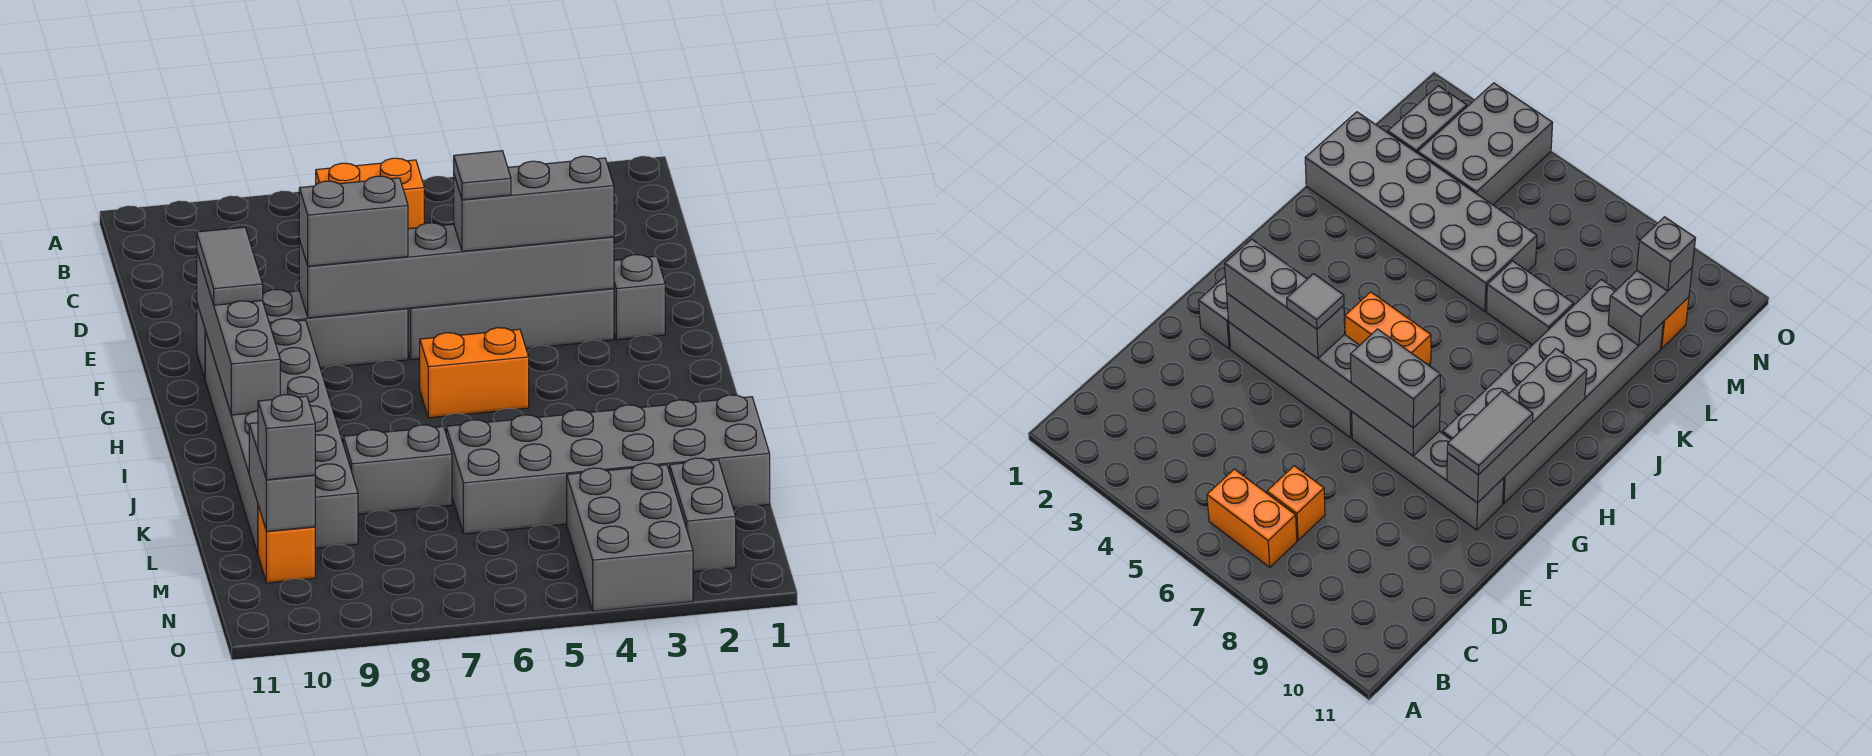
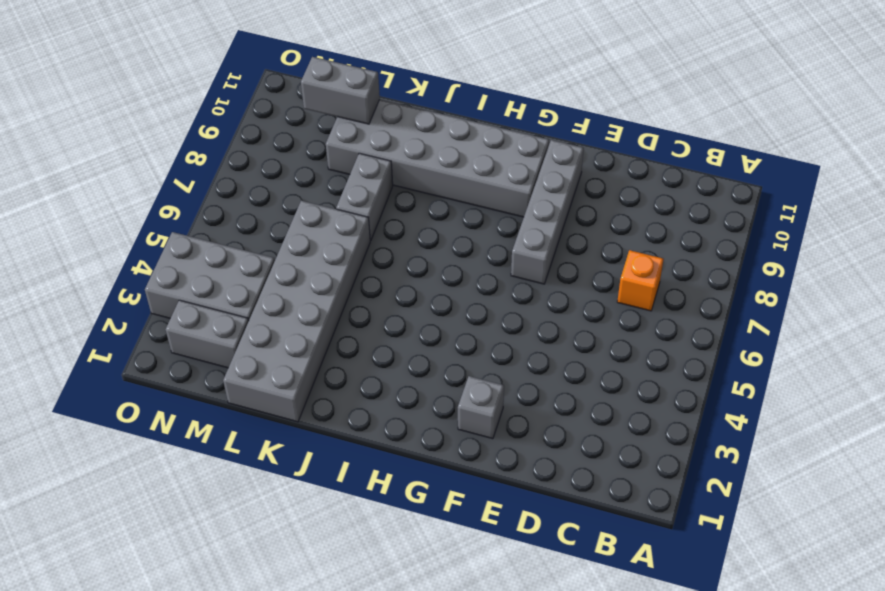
none -> orange brick B6:B7 level 1
none -> grey brick F3:F6 level 1
none -> orange brick H5:H6 level 1

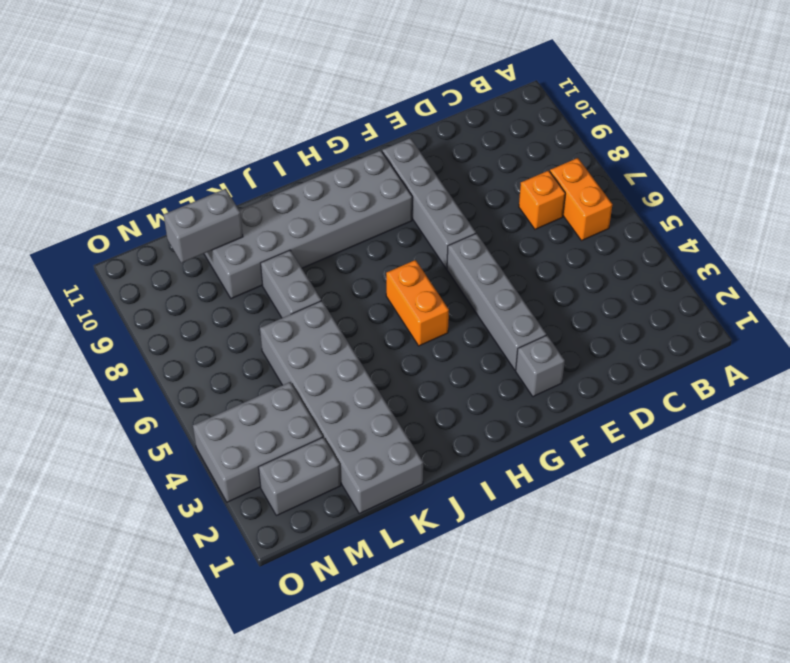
none -> orange brick M10 level 1
none -> grey brick F3:F8 level 2
none -> grey brick F10:I10 level 2

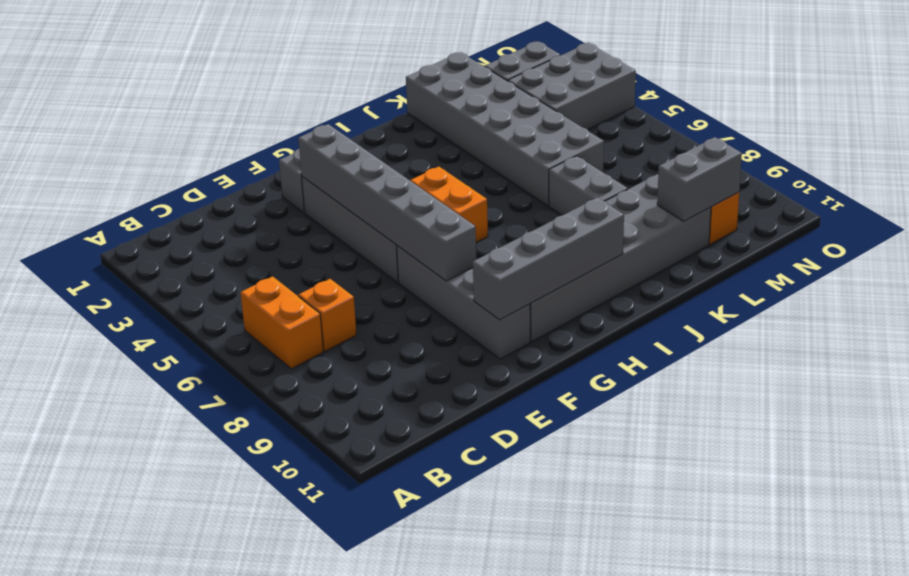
none -> grey brick F3:F5 level 3
none -> grey brick F7:F8 level 3
none -> grey tile F10:G10 level 3

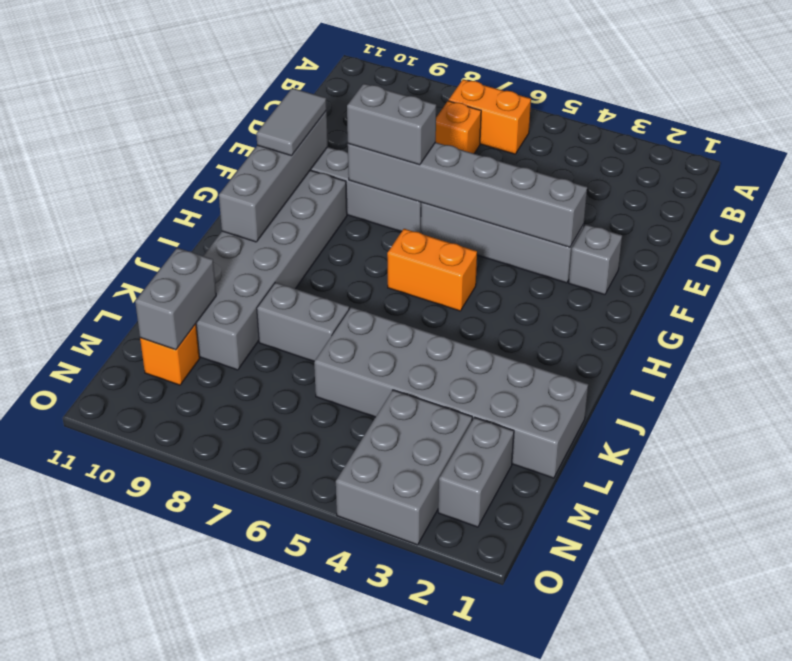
none -> grey brick F3:F5 level 3
none -> grey brick M10 level 3
none -> grey tile F5 level 4

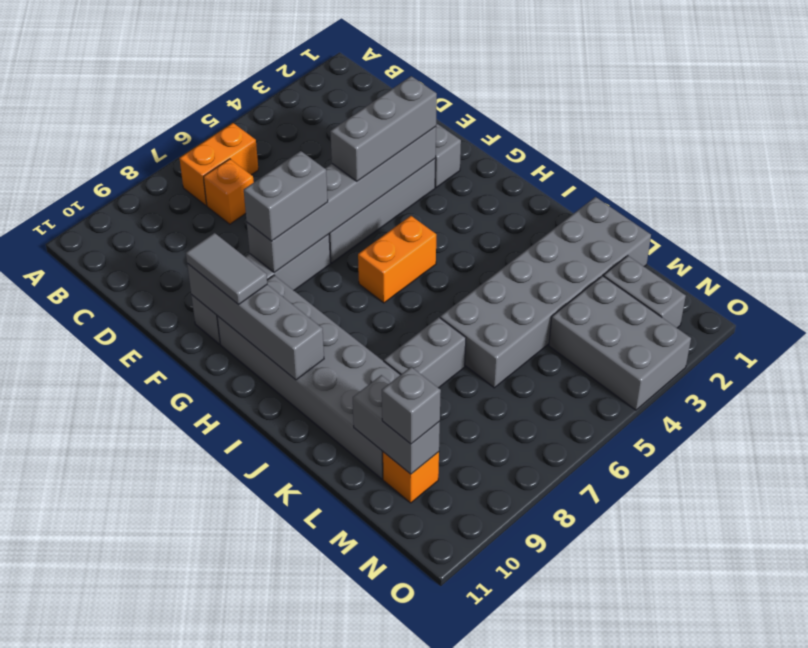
none -> grey tile F5 level 4

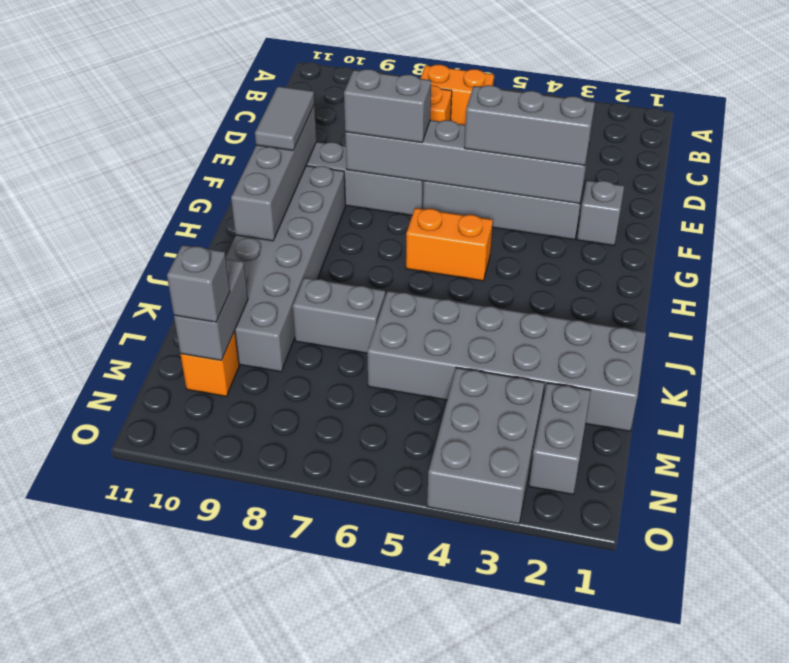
none -> grey tile F5 level 4

